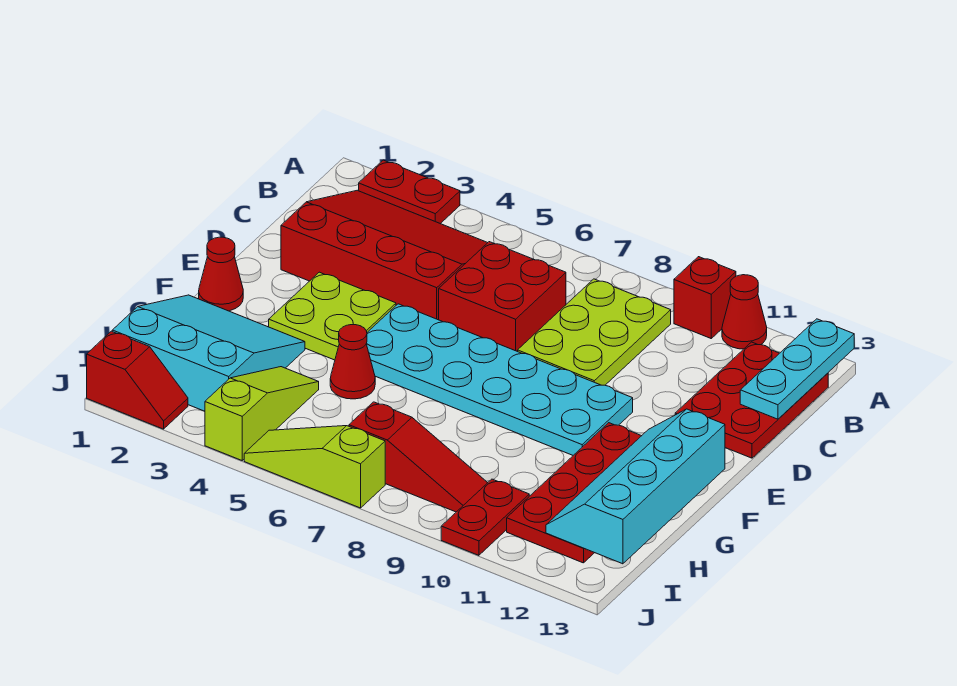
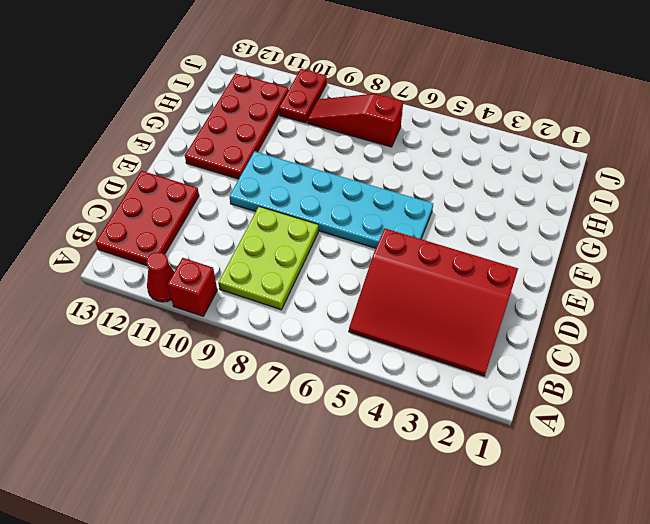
none -> red plate A2:A3 level 1
none -> red brick C6:D7 level 1
none -> lime plate E3:F4 level 1

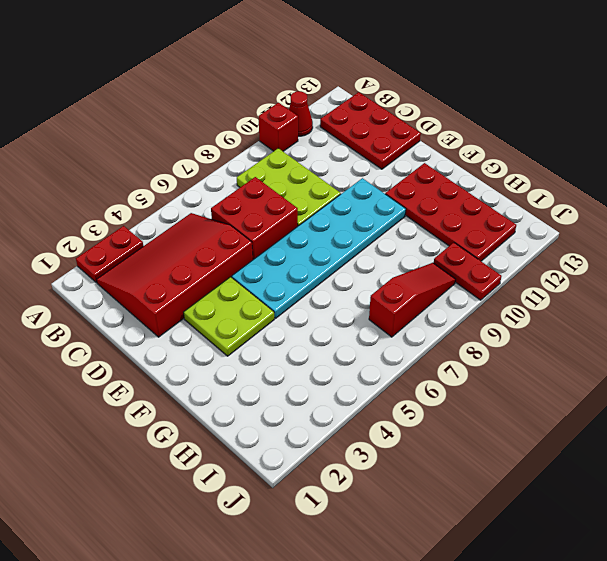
none -> red cone F1 level 1
none -> cyan slope G1:I3 level 1 top I
none -> red cone G5 level 1

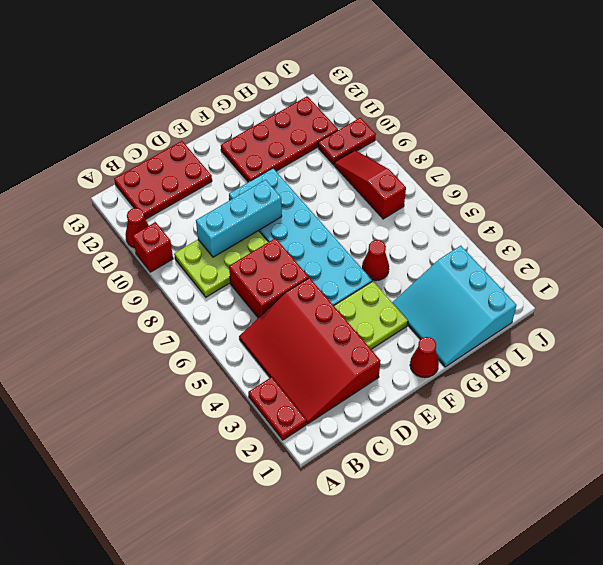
cyan brick C9:E9 level 2 -> none
none -> lime slope H4:J4 level 1 top J
none -> red slope J1:J2 level 1 top 1
none -> lime slope J5:J7 level 1 top 7

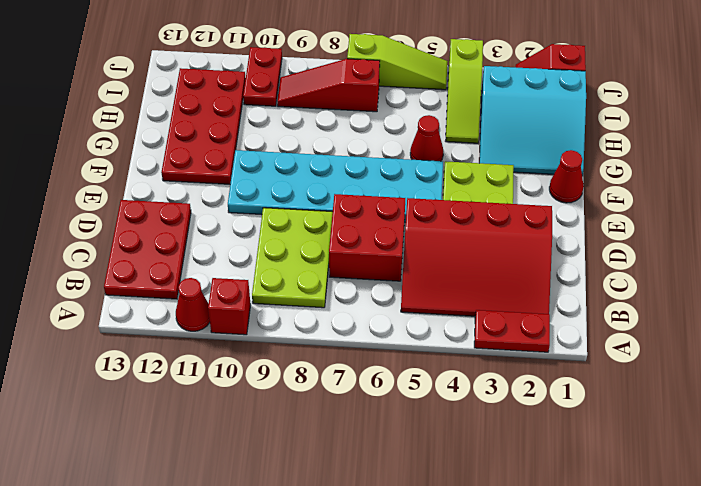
none -> cyan plate A13:C13 level 2
none -> cyan slope F12:I13 level 2 top 13

